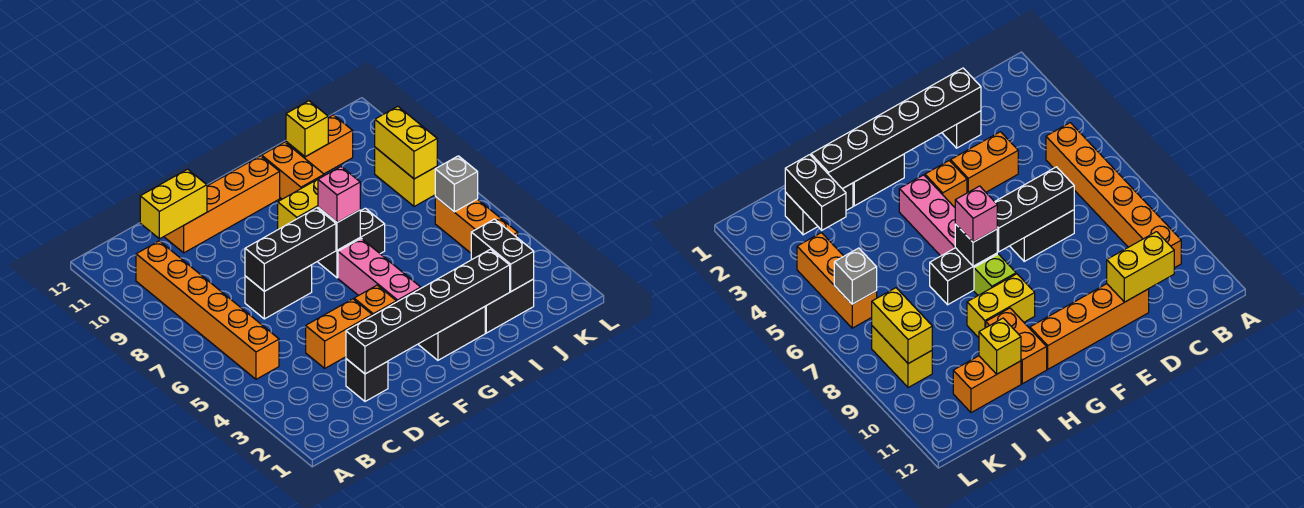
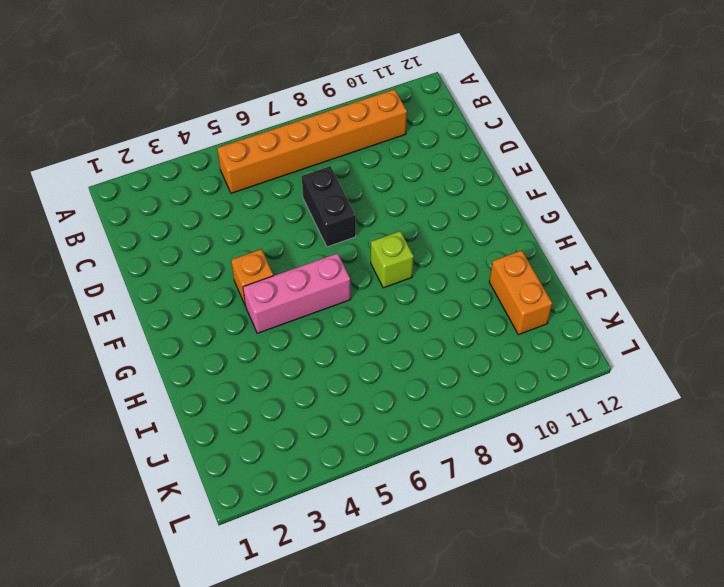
none -> black brick D2 level 1
none -> orange brick D4:E4 level 1
none -> orange brick D11:G11 level 1

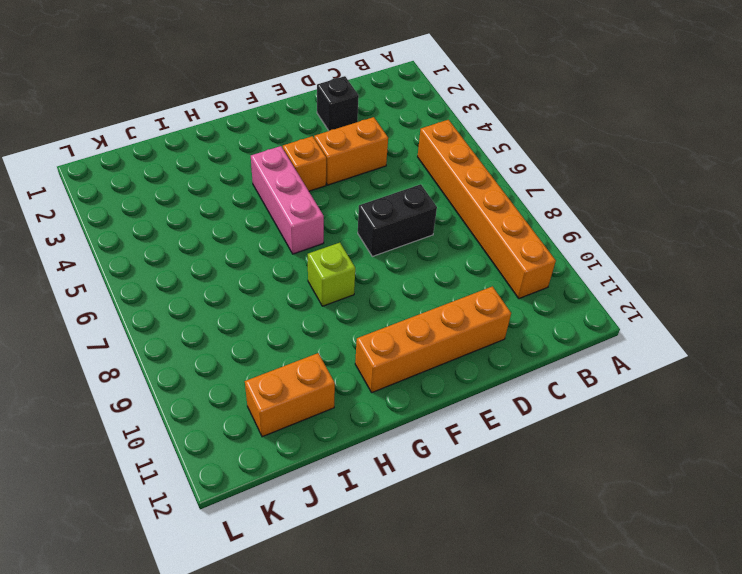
none -> black brick G2:H2 level 1
none -> black brick G7:H7 level 1
none -> yellow brick G9:H9 level 1

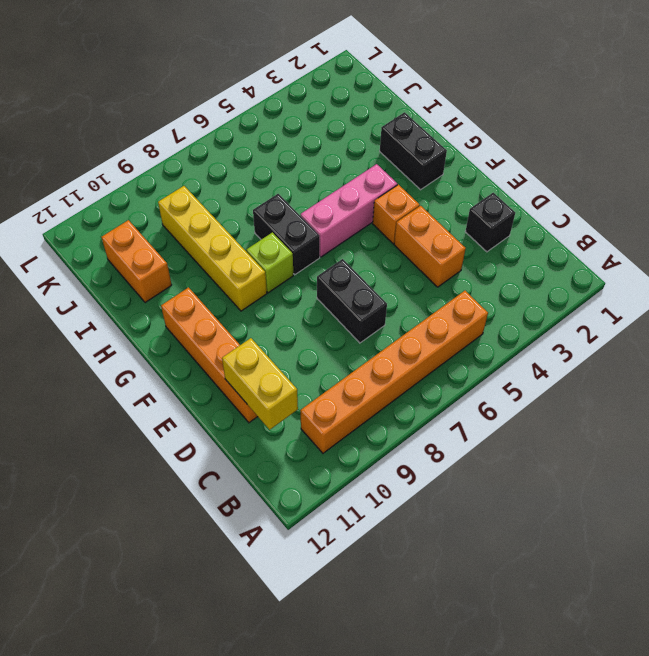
yellow brick G9:J9 level 1 -> yellow brick G9:H9 level 1
none -> orange brick H10:H11 level 1
none -> black brick I2:J2 level 1
none -> orange brick K4:K6 level 1

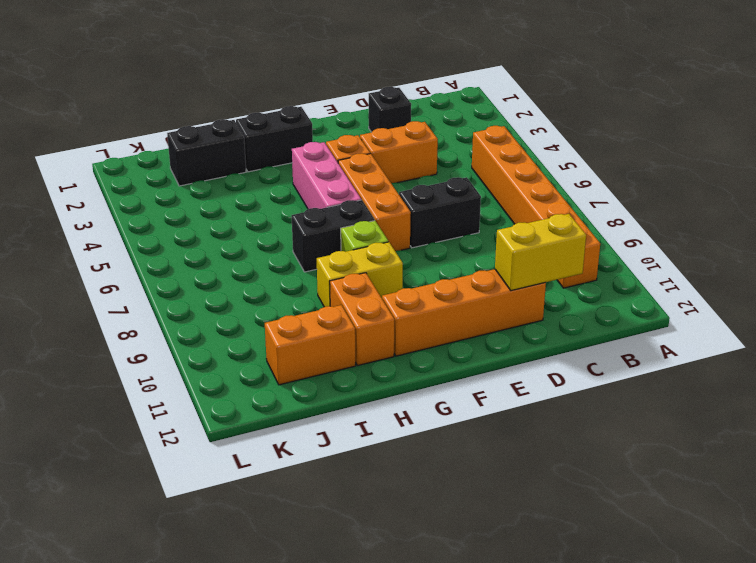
orange brick F5:F7 level 1 -> orange brick K4:K6 level 1
none -> yellow brick K8:K9 level 1
none -> black brick D2:I2 level 2
none -> black brick D7:F7 level 2

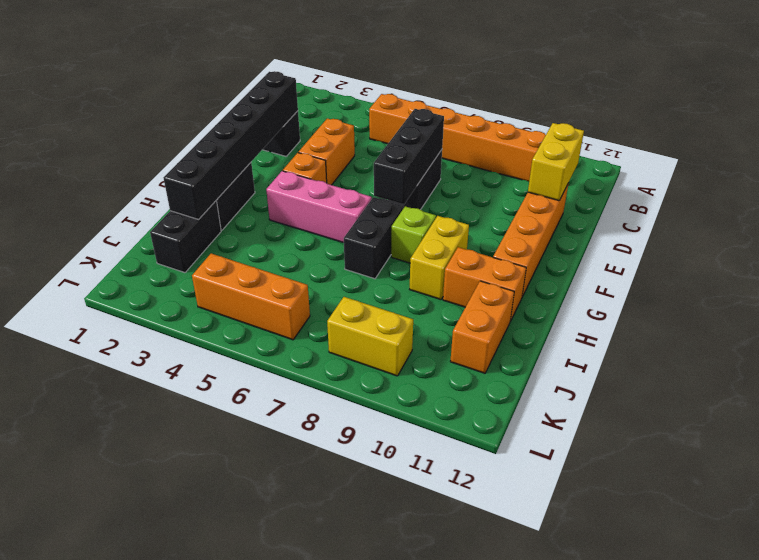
none -> black brick G7 level 2
none -> yellow brick I11 level 2
none -> black brick J2:J3 level 2

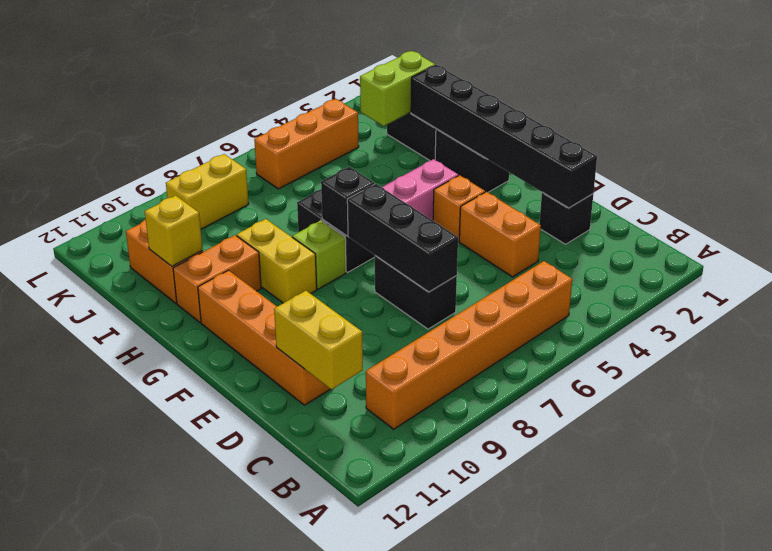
lime brick J2:J3 level 2 -> black brick J2:J3 level 2
none -> grey brick K6 level 2
none -> yellow brick K8:K9 level 2
none -> pink brick G7 level 3

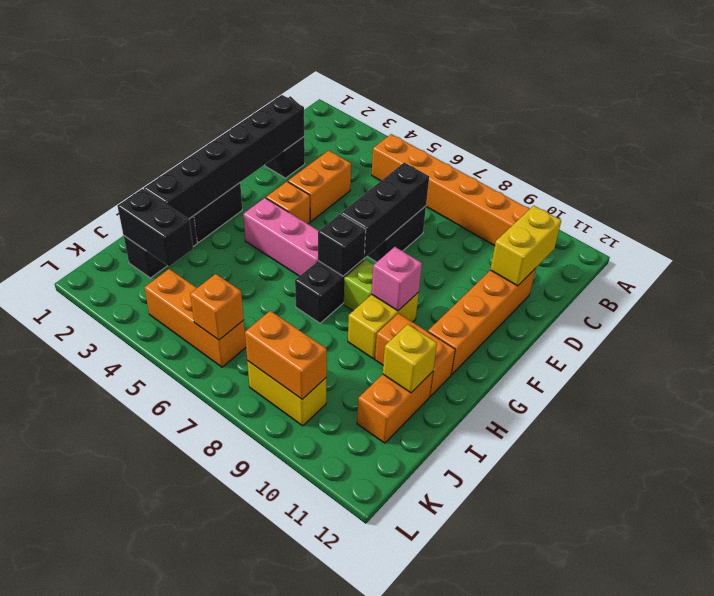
pink brick G9 level 2 -> pink brick G7 level 3
orange brick K6 level 2 -> grey brick K6 level 2
orange brick K8:K9 level 2 -> yellow brick K8:K9 level 2

